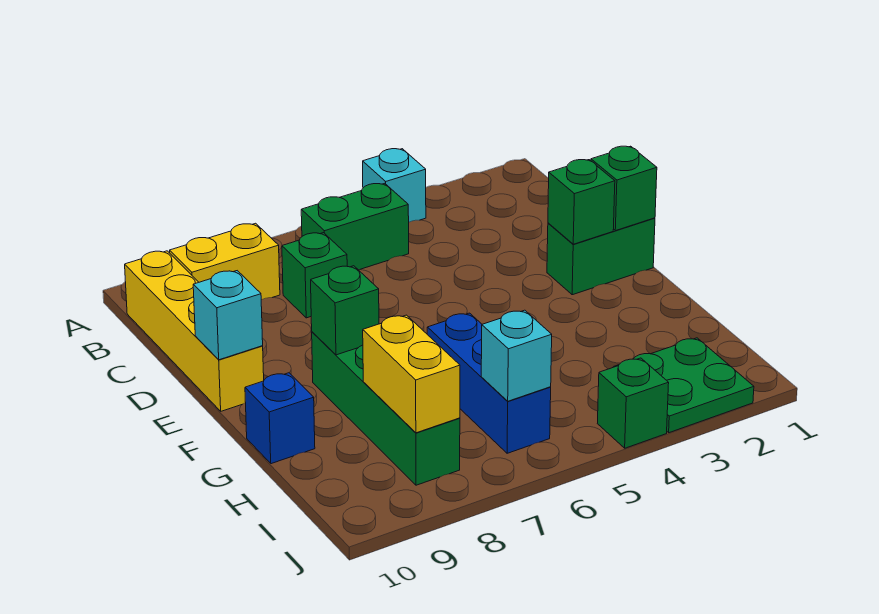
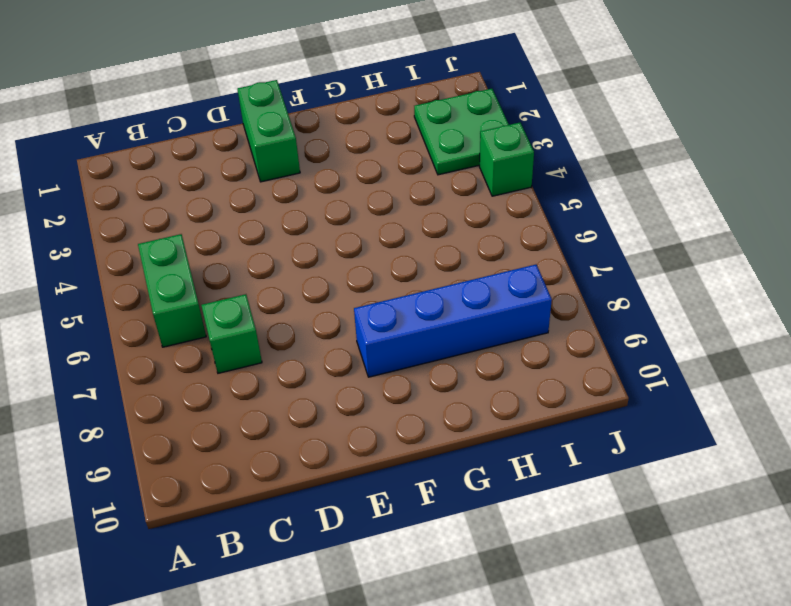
blue brick F8:I8 level 1 -> green brick F8:I8 level 1
none -> cyan brick A4 level 1
none -> yellow brick B8:B9 level 1
none -> yellow brick B10:E10 level 1

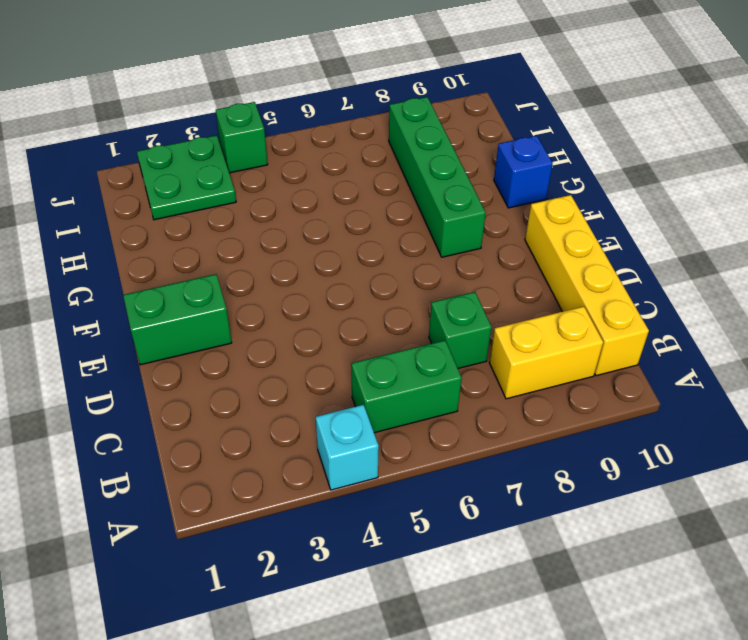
none -> blue brick G6:I6 level 1
none -> green brick E1 level 2
none -> green brick E2 level 2

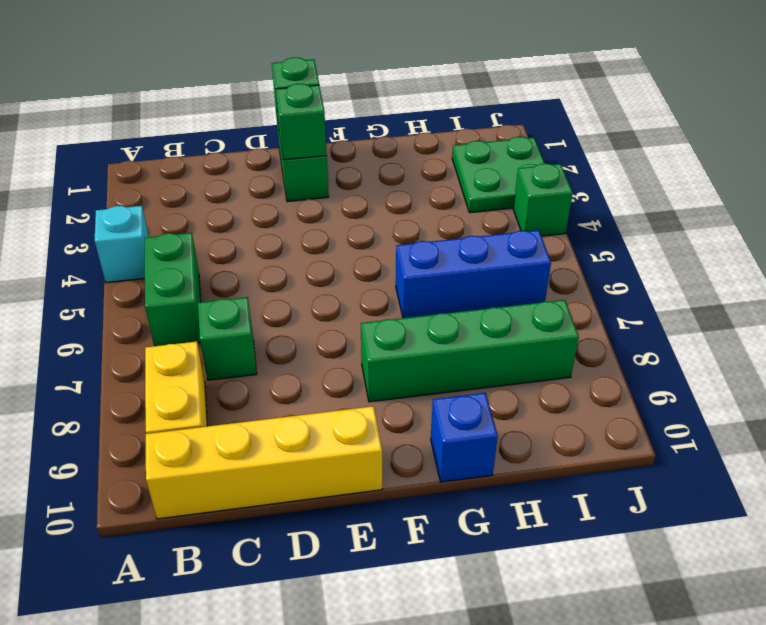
none -> cyan brick E10 level 2
none -> green brick F8 level 2
none -> yellow brick H8:I8 level 2

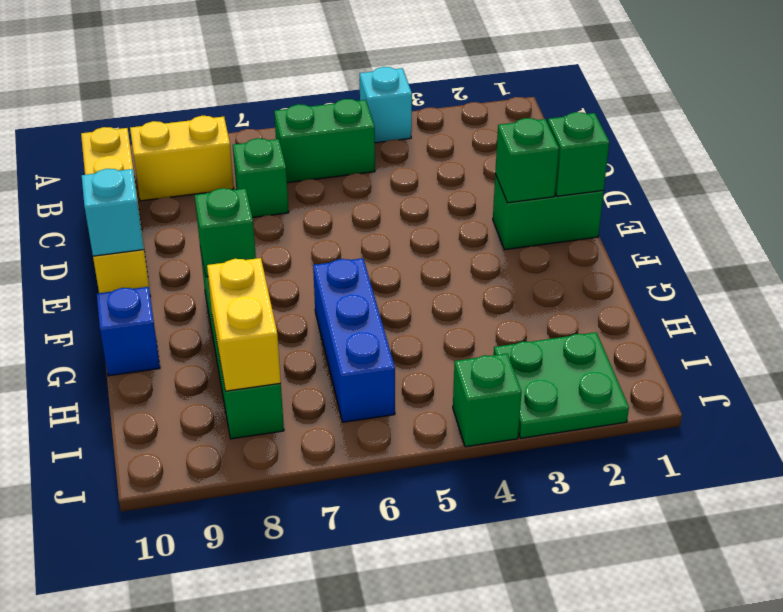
none -> cyan brick I6 level 2

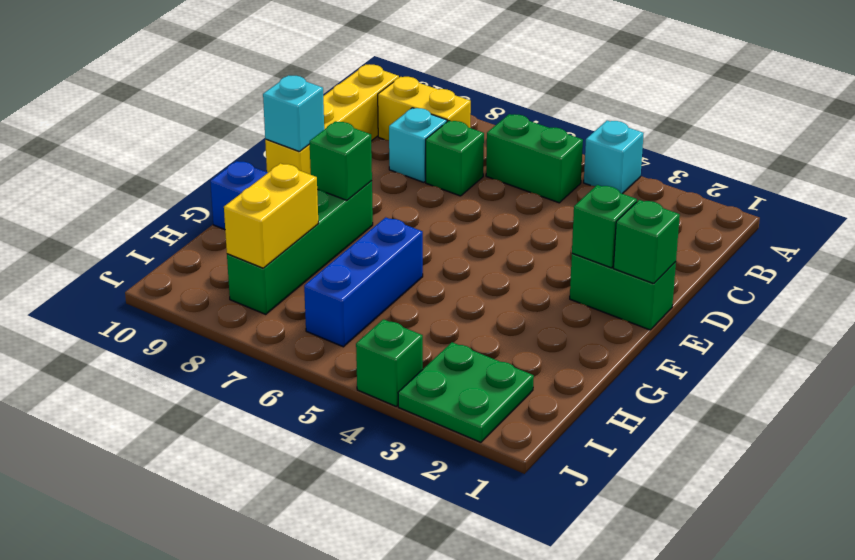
cyan brick C8 level 1 -> cyan brick I6 level 2

